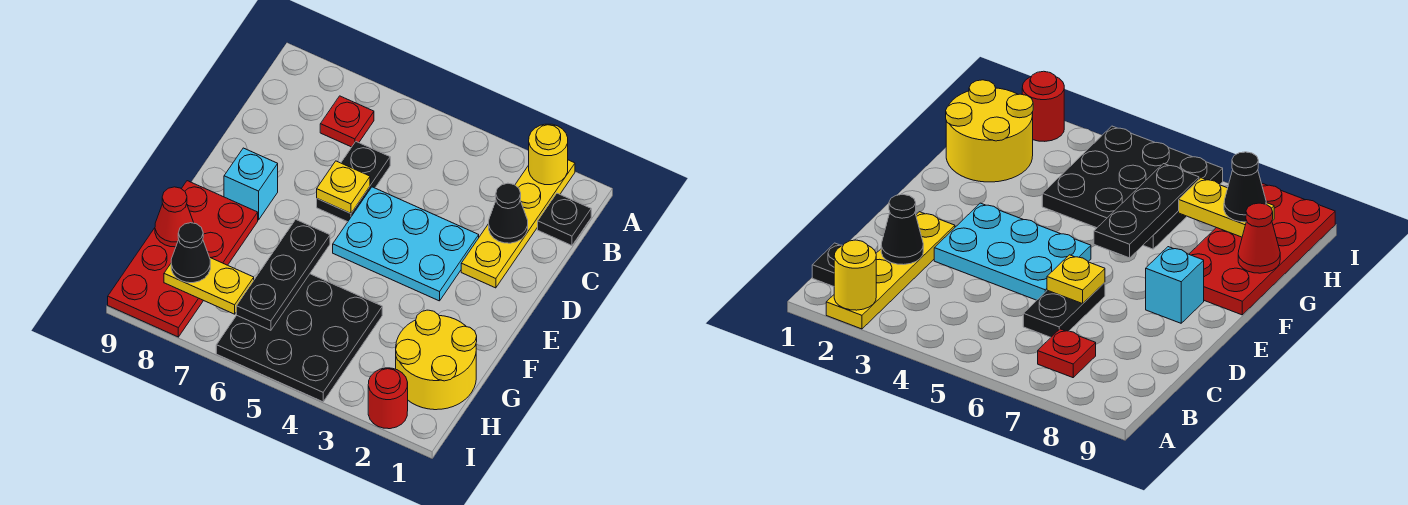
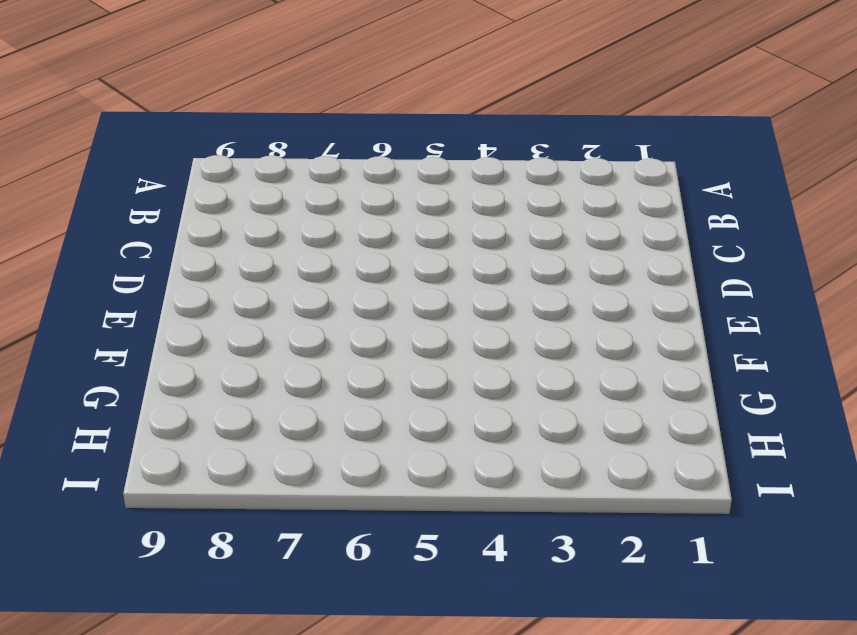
none -> yellow plate A2:D2 level 1
none -> black plate B1 level 1
none -> red plate B7 level 1

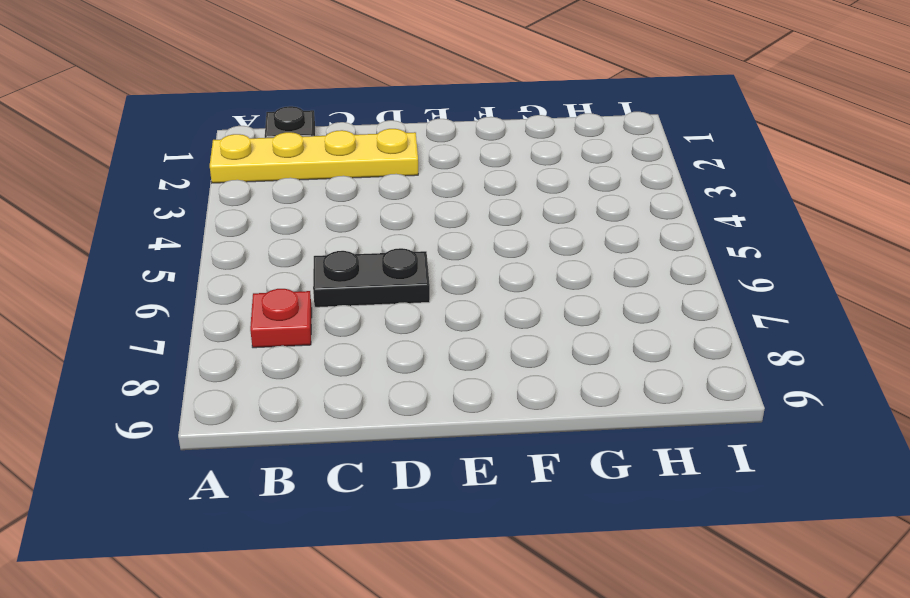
none -> cyan plate D3:E5 level 1
none -> cyan brick E8 level 1
none -> red plate F8:I9 level 1

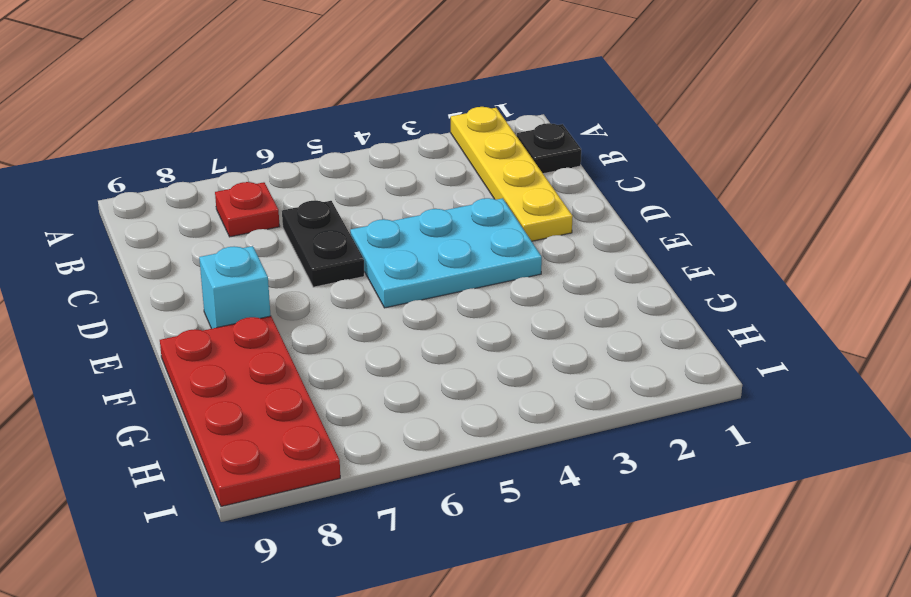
none -> yellow round brick G1:H2 level 1
none -> black plate G4:I6 level 1
none -> red round brick I2 level 1

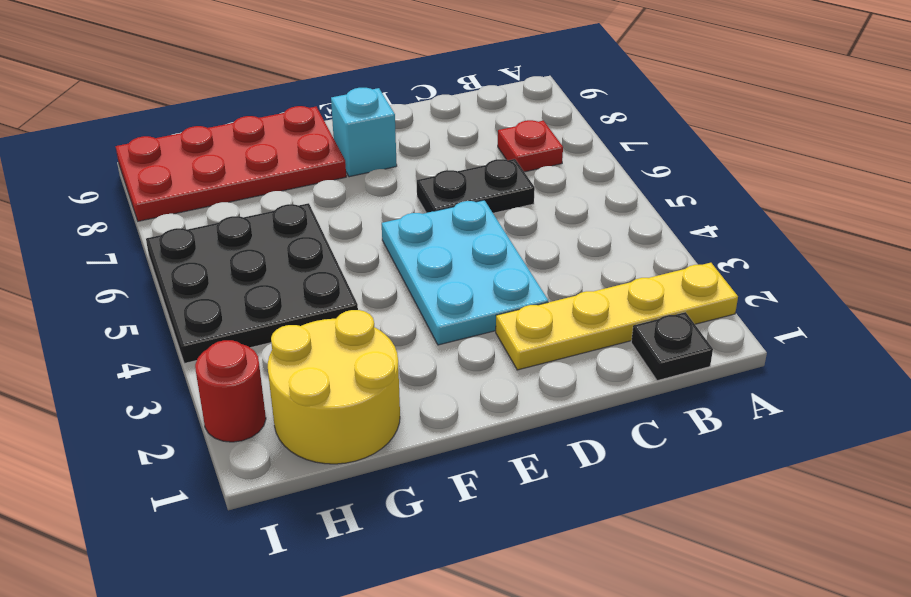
none -> yellow round brick A2 level 2
none -> black cone C2 level 2
none -> yellow plate D6 level 2

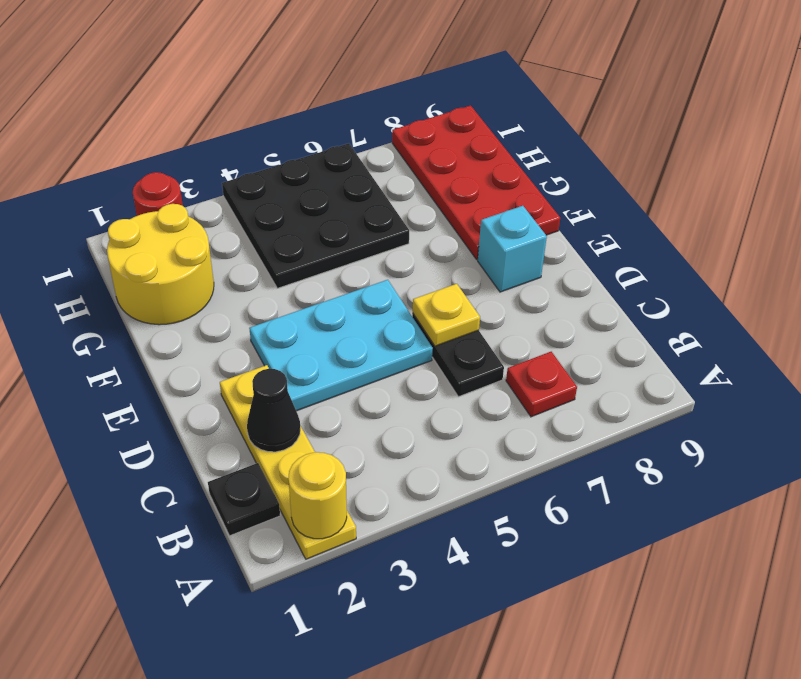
none -> black plate F6:H6 level 2
none -> red cone G9 level 2
none -> yellow plate H7:H8 level 2

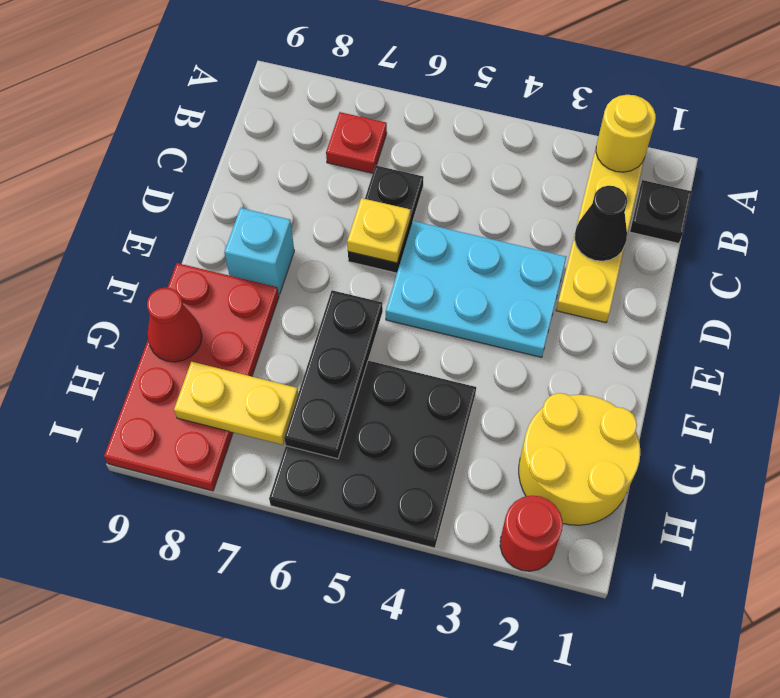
none -> black cone H8 level 3

